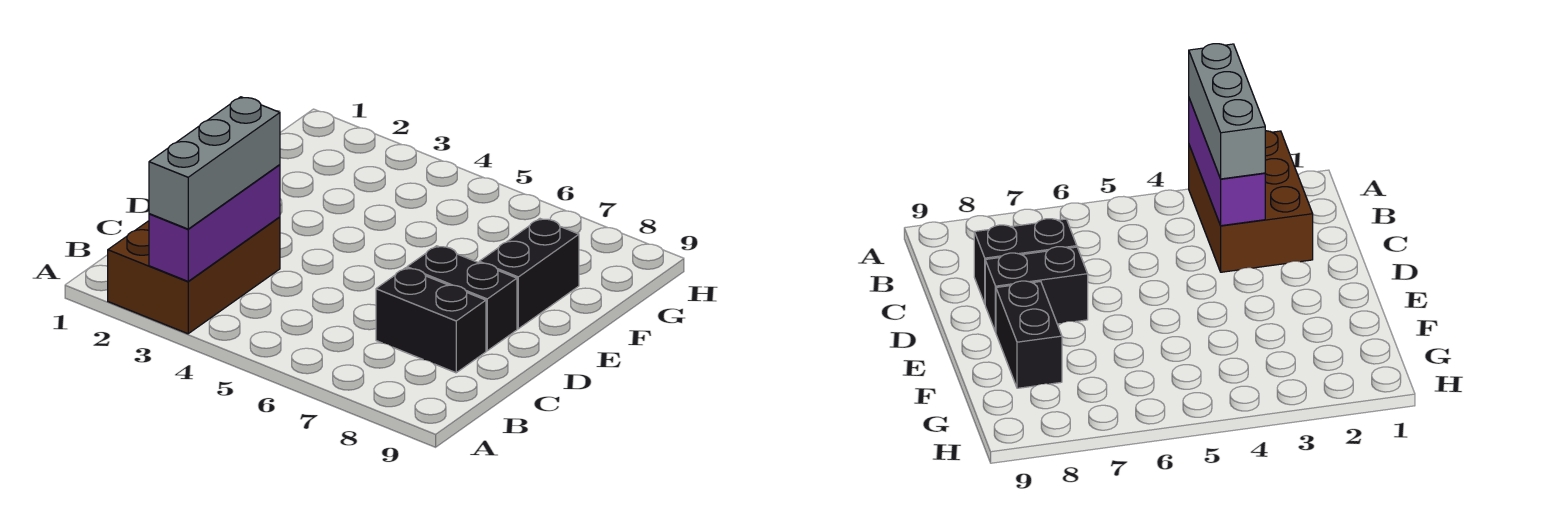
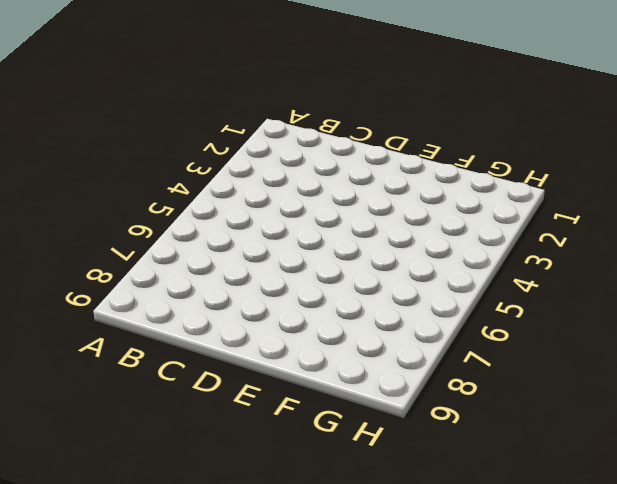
none -> brown brick A2:C3 level 1
none -> black brick C7:C8 level 1

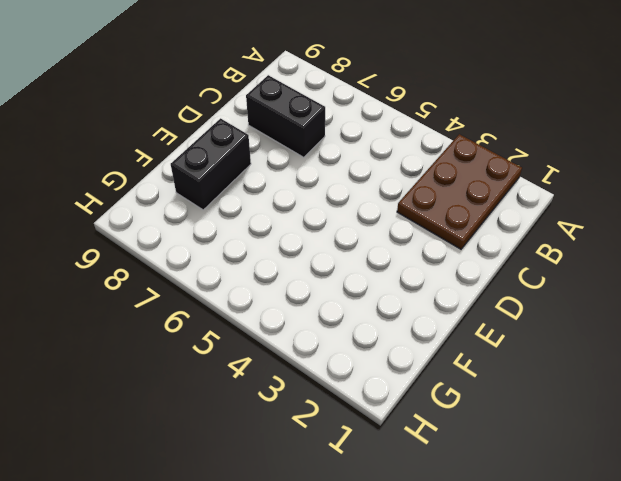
brown plate A2:C3 level 1 -> brown brick A2:C3 level 1
none -> black brick D7:D8 level 1
none -> purple brick A3:C3 level 2

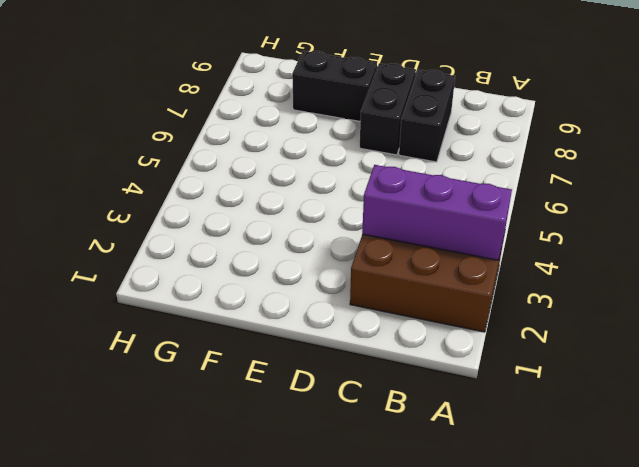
none -> grey brick A3:C3 level 3

